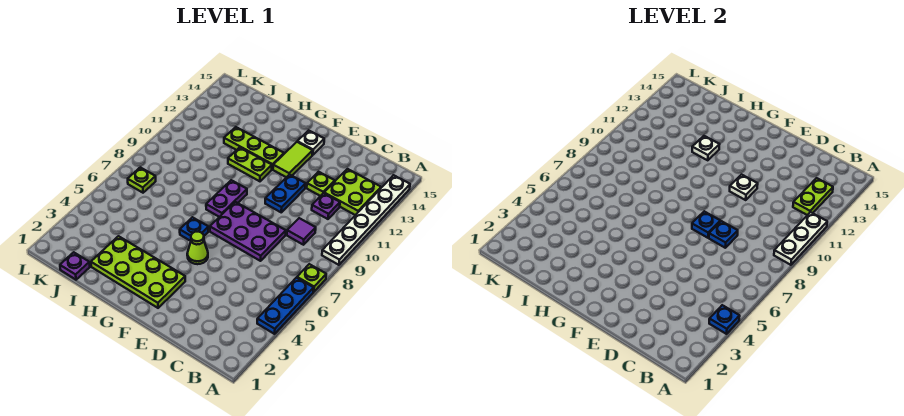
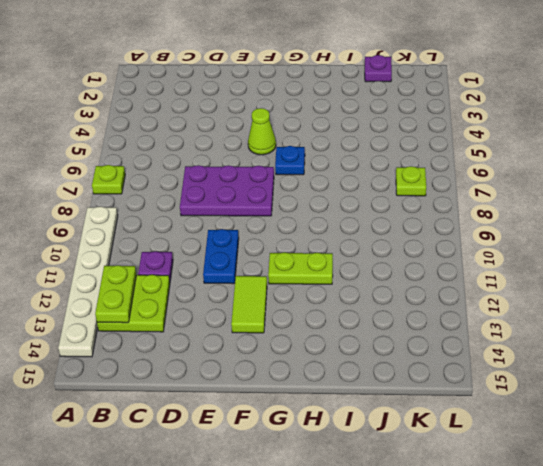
none -> blue plate A4:A6 level 1
none -> purple tile C9 level 1
none -> lime plate D12 level 1

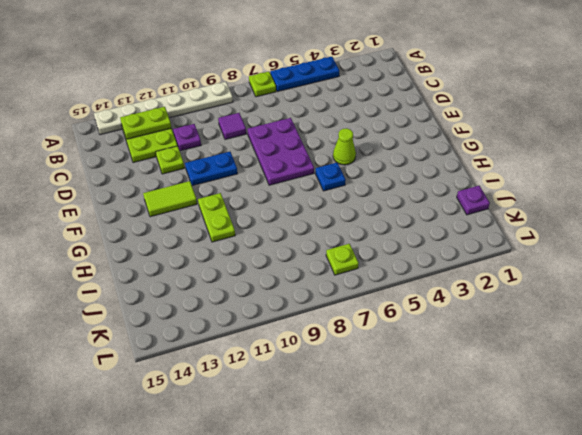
none -> lime plate F2:I3 level 1
none -> white plate F14 level 1
none -> purple plate G8:G9 level 1

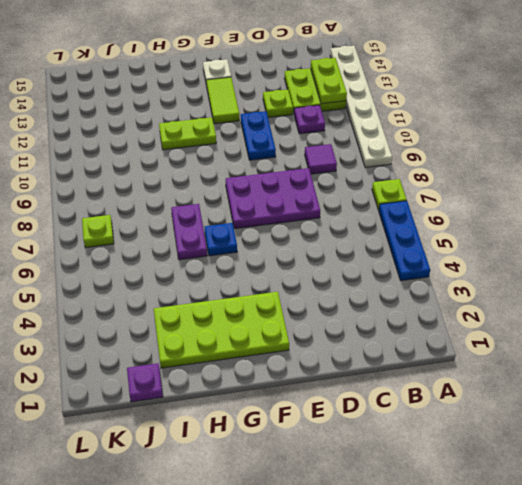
purple plate H6:H7 level 1 -> purple plate G8:G9 level 1
none -> lime cone F5 level 1
none -> lime plate G12:I12 level 1
none -> blue plate A4 level 2

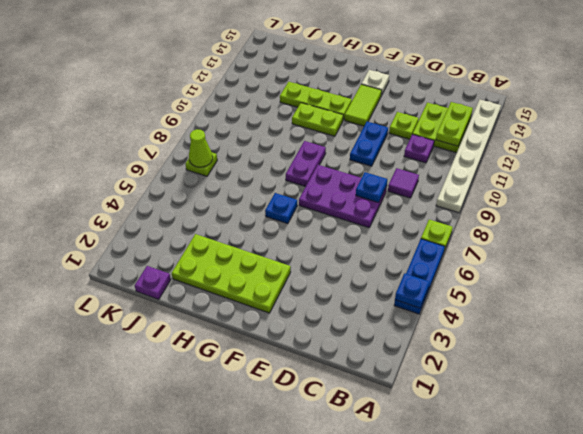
lime cone K7 level 2 -> lime cone F5 level 1
none -> white plate A9:A11 level 2
none -> blue plate E8 level 2
none -> white plate E11 level 2

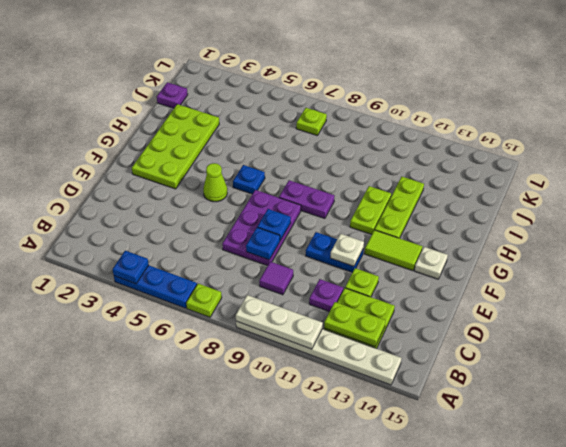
none -> white plate H12 level 2

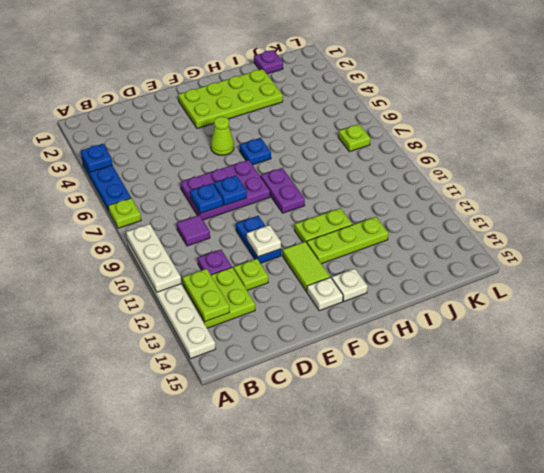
white plate G14 level 1 -> white plate H12 level 2

